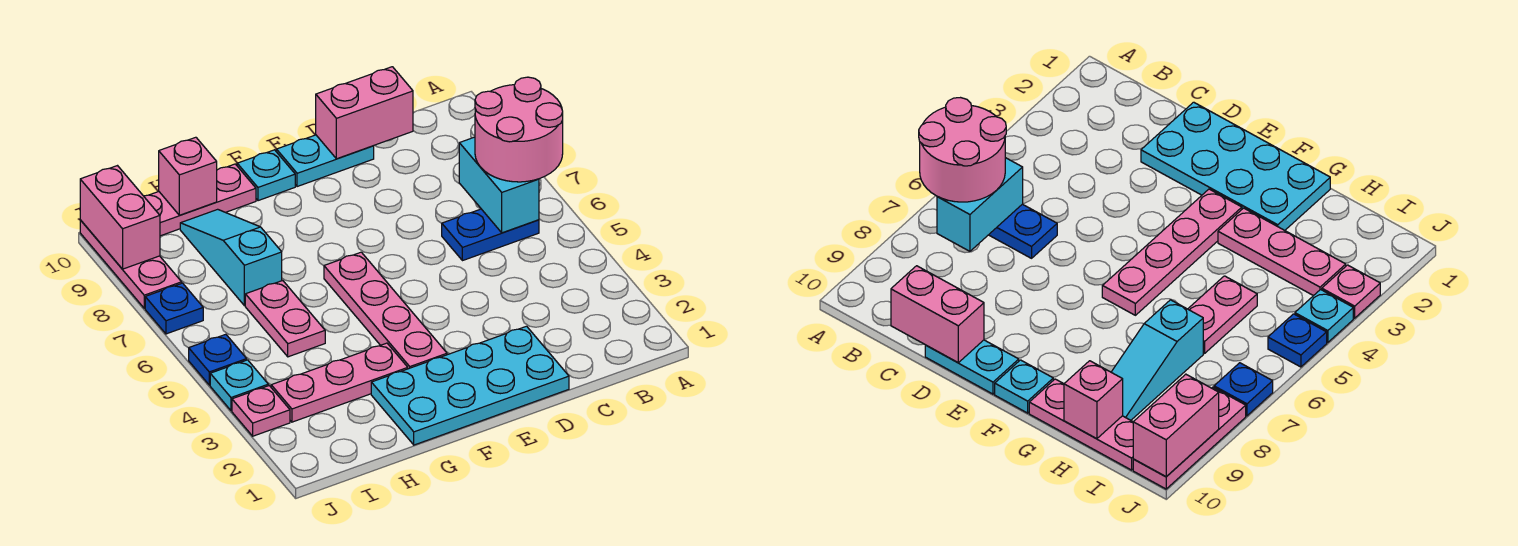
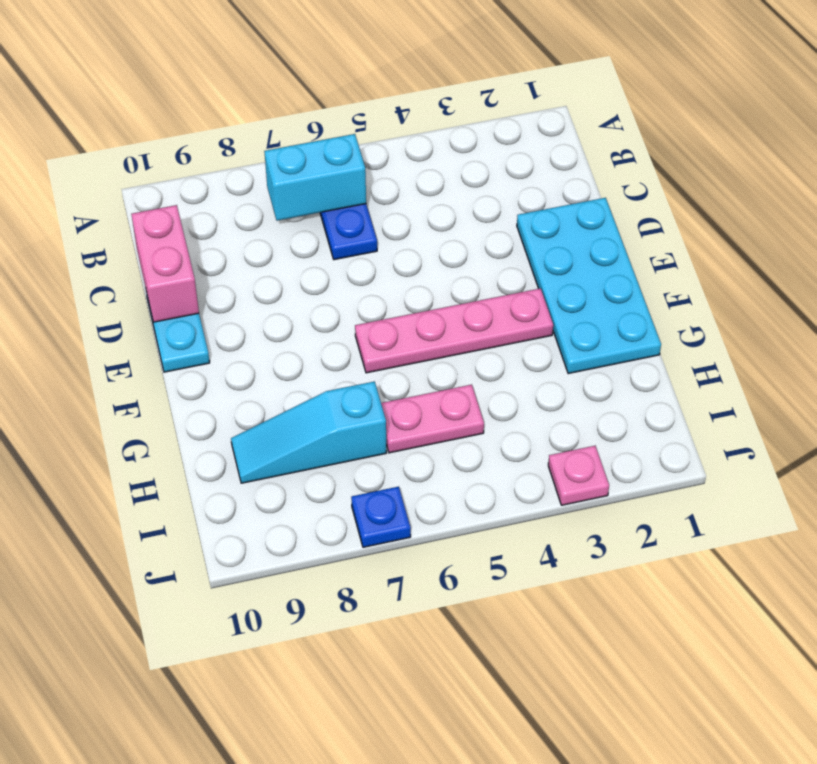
none -> cyan plate F10 level 1
none -> pink plate G3:I3 level 1
none -> pink plate G10:I10 level 1

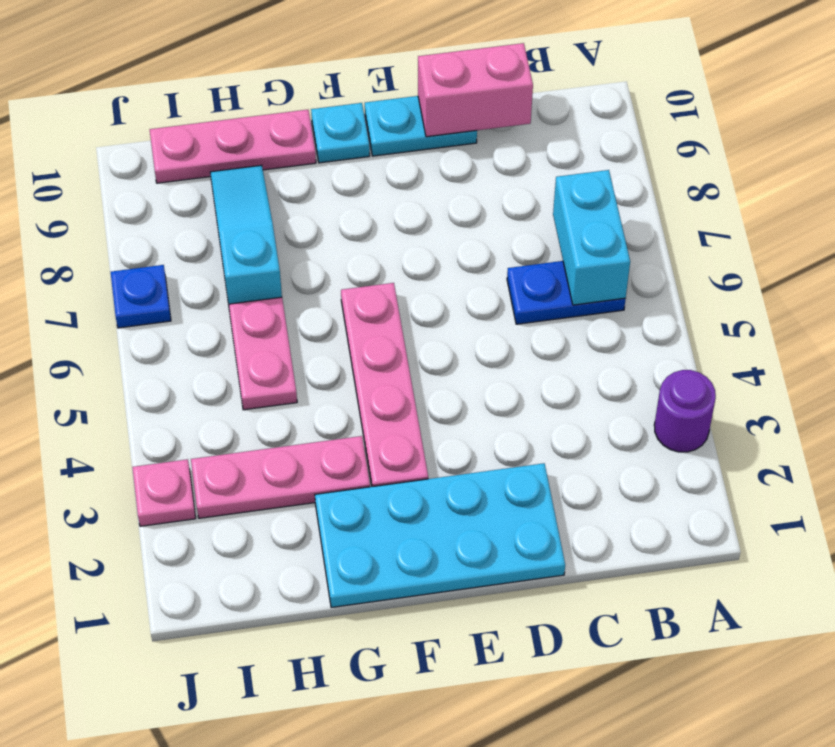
purple round brick A3 level 1 -> none
none -> cyan plate J4 level 1
none -> blue plate J5 level 1
none -> pink plate J8:J10 level 1

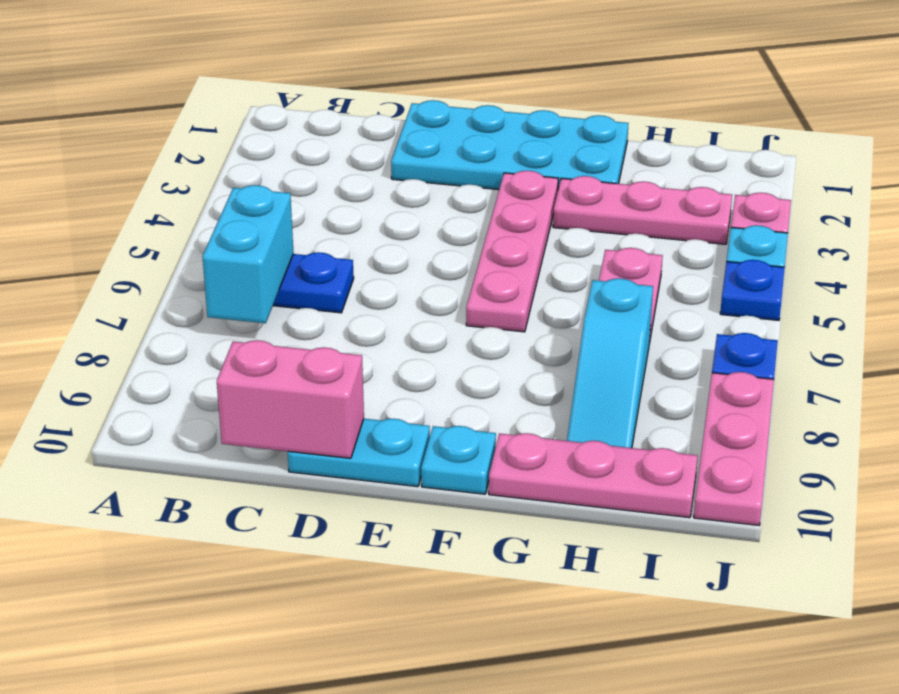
none -> pink brick H10 level 2
none -> pink brick J9:J10 level 2
none -> pink round brick A6:B7 level 3

